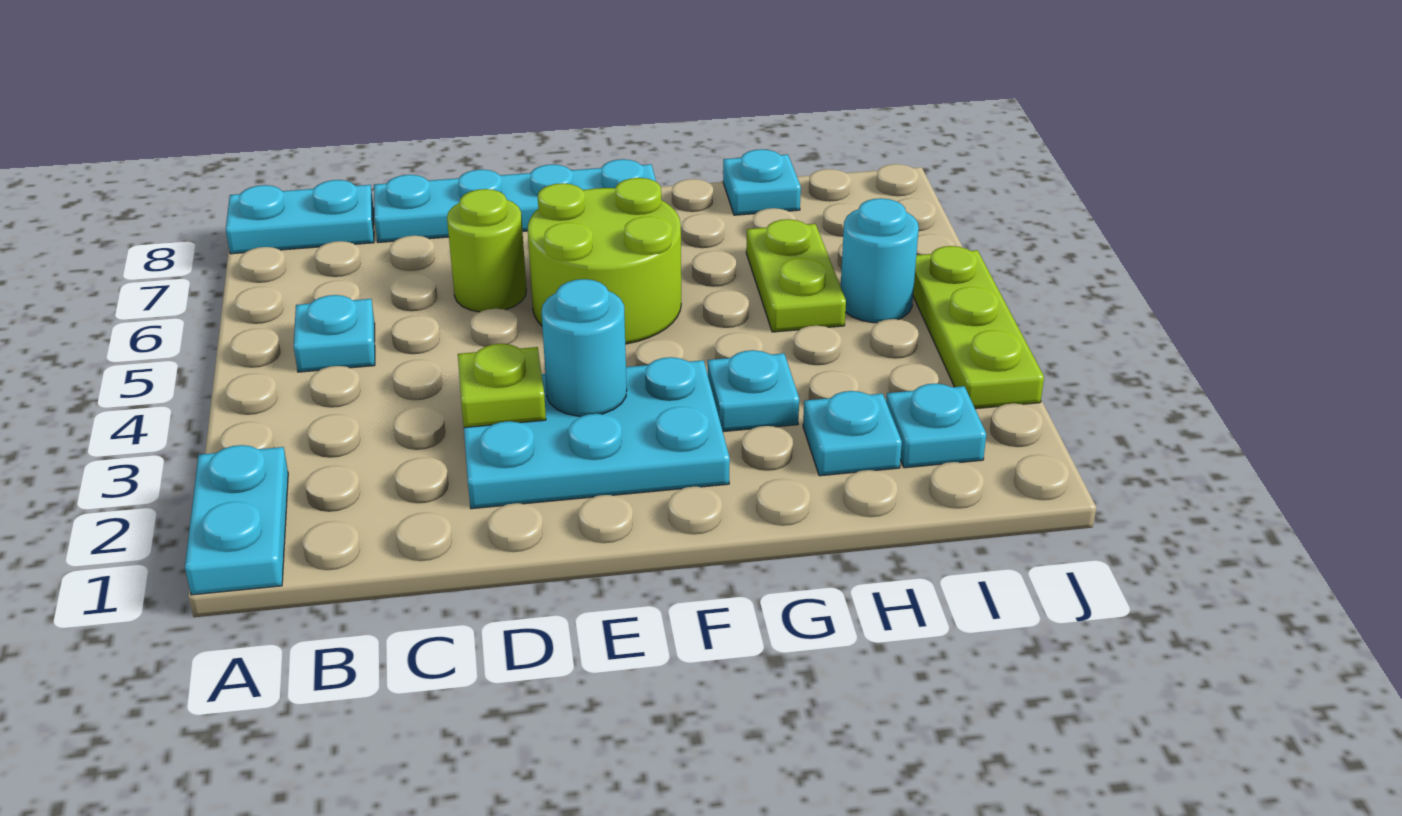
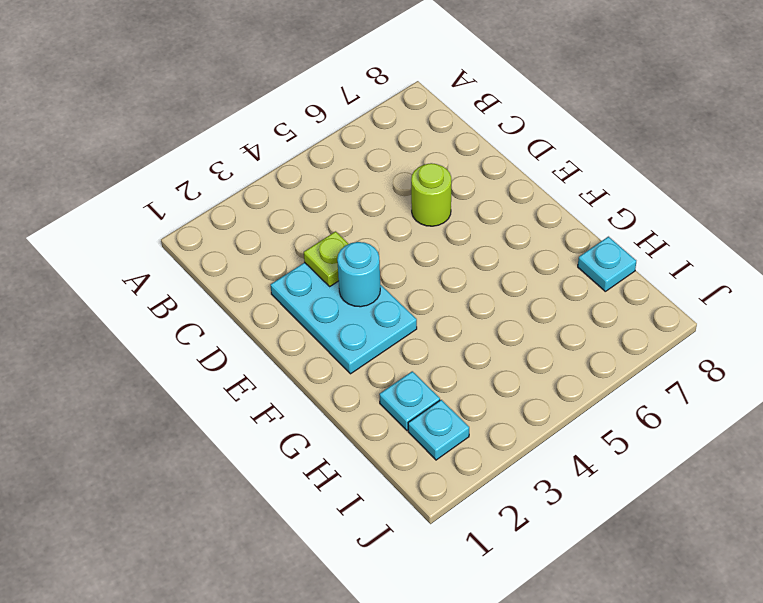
none -> cyan plate A1:A2 level 1
none -> cyan plate A8:B8 level 1
none -> cyan plate B5 level 1

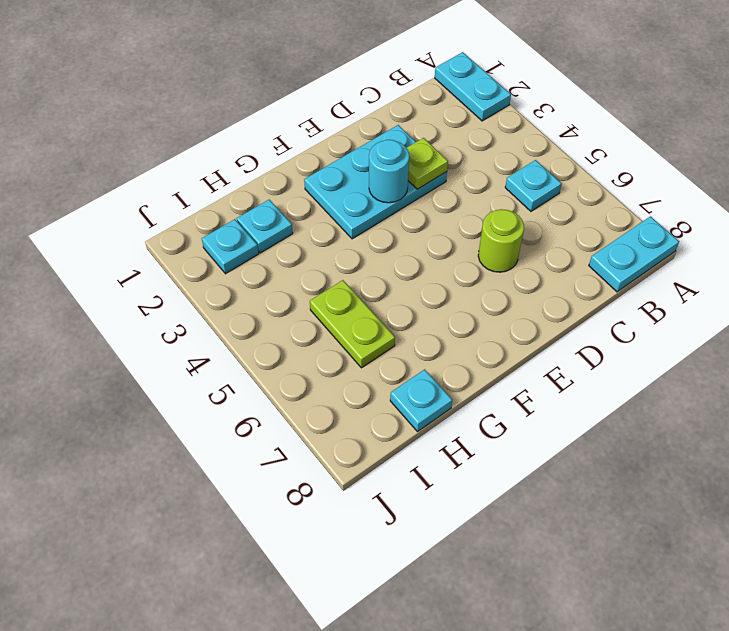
none -> cyan plate C8:F8 level 1
none -> lime round brick E5:F6 level 1
none -> cyan plate G3 level 1

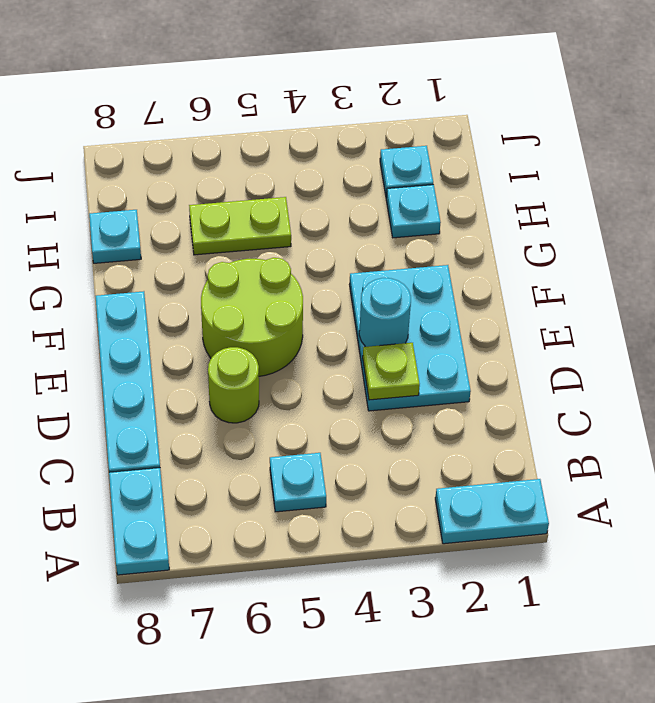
none -> cyan plate G3 level 1
none -> cyan round brick I5 level 1
none -> lime plate J3:J5 level 1

